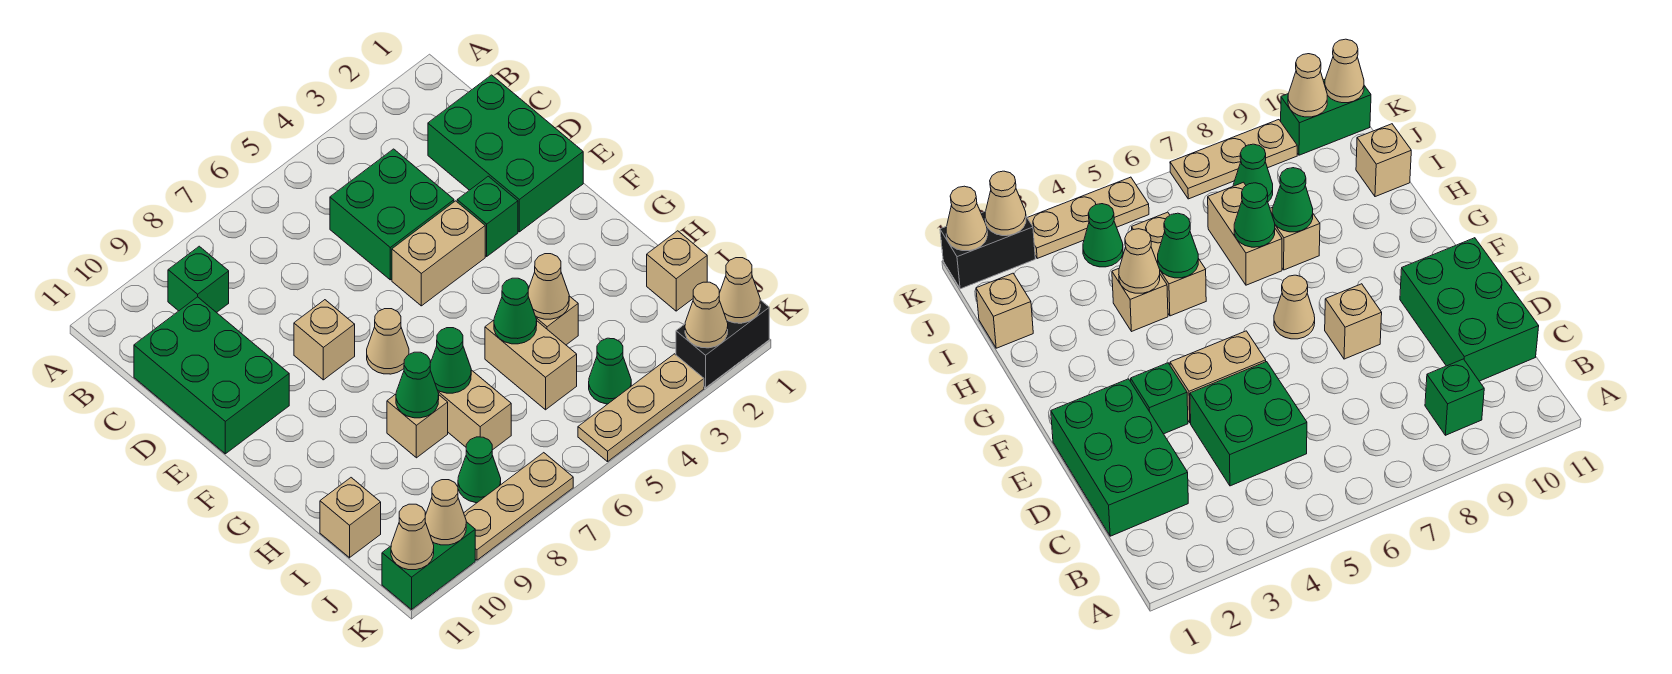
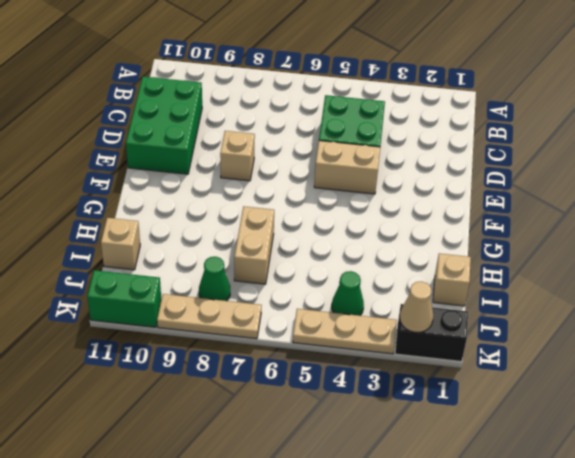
none -> green brick B9 level 1
none -> green brick C1:E2 level 1
none -> green brick E3 level 1

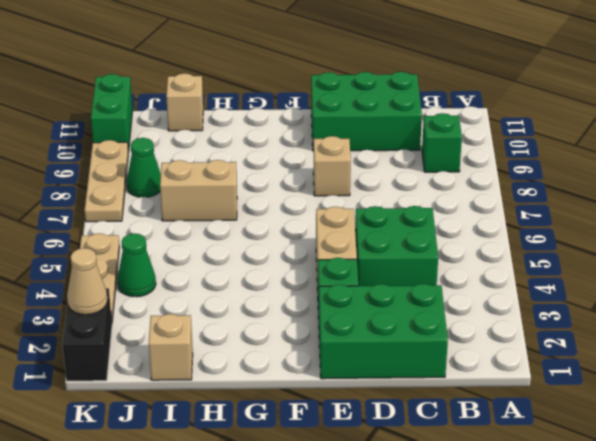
none -> tan cone F7 level 1
none -> tan brick H4 level 1
none -> tan brick H5:I5 level 1

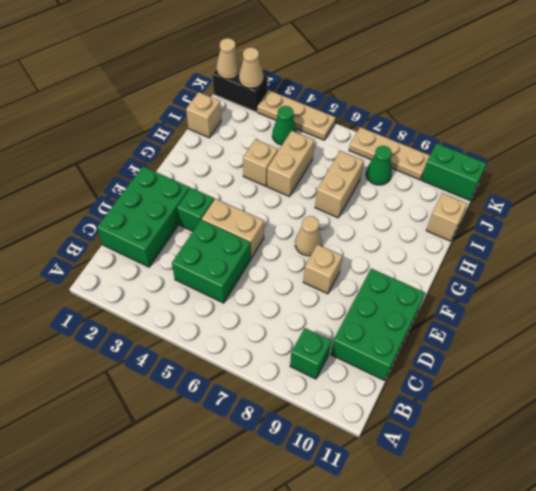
none -> tan brick H8 level 1
none -> tan cone H4 level 2
none -> green cone H5 level 2

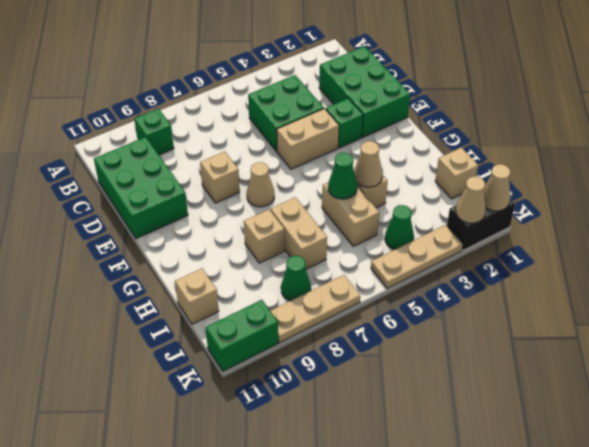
none -> green cone H7 level 2
none -> green cone H8 level 2
none -> tan cone K10 level 2

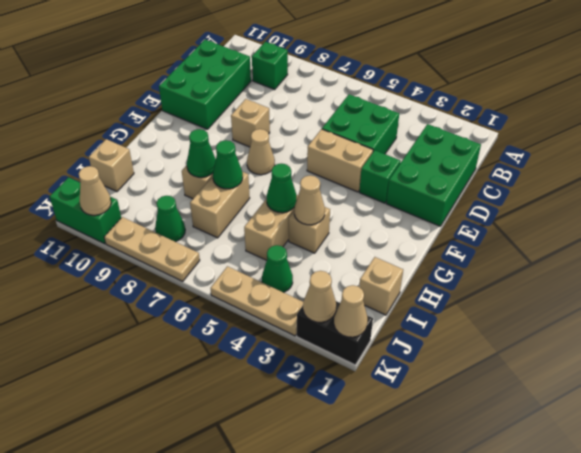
none -> tan cone K11 level 2

